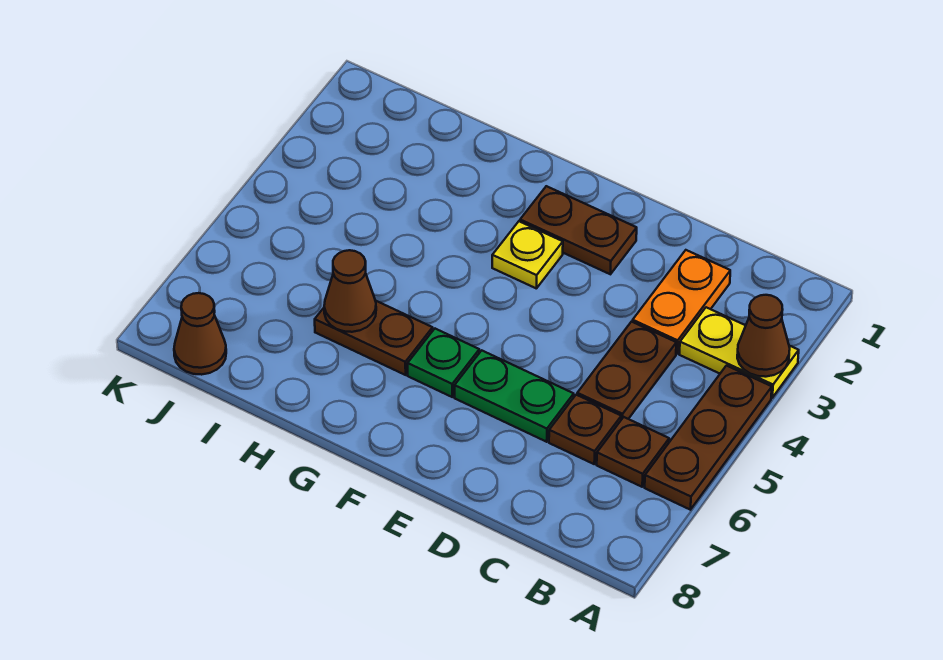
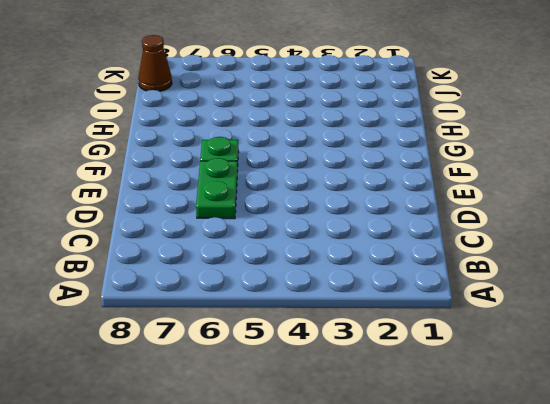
none -> yellow plate A3:B3 level 1
none -> brown plate A4:A6 level 1
none -> brown plate B6 level 1

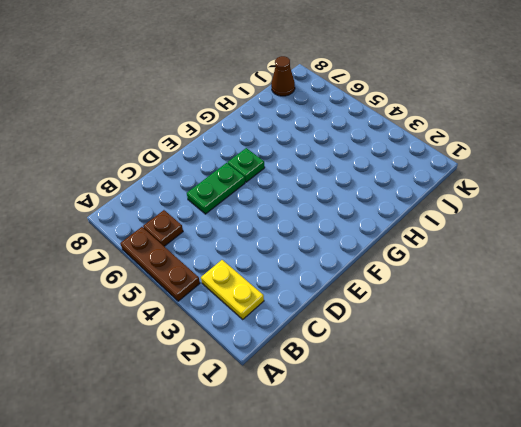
yellow plate B2:B3 level 1 -> yellow plate A3:B3 level 1
none -> orange plate C2:C3 level 1
none -> brown plate C4:C5 level 1
none -> brown plate C6 level 1

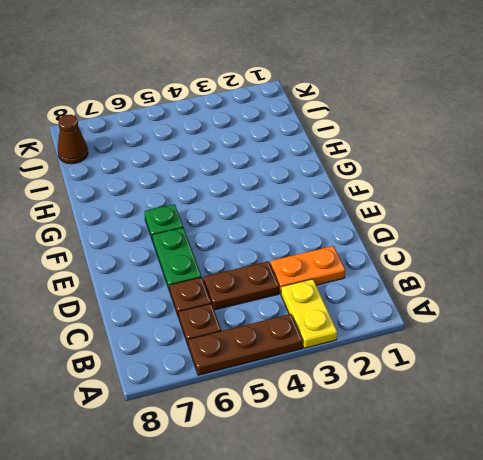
none -> brown plate E2:F2 level 1
none -> yellow plate F3 level 1
none -> brown plate G6:H6 level 1

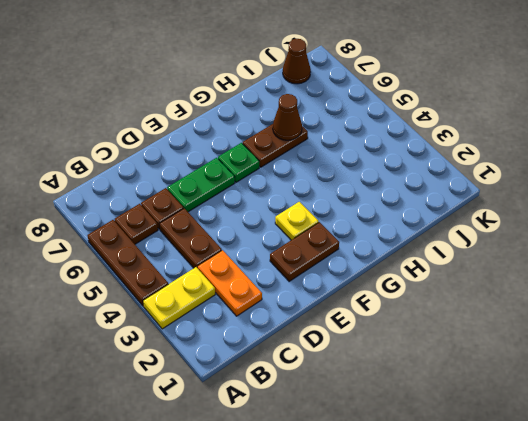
none -> brown cone A3 level 2

